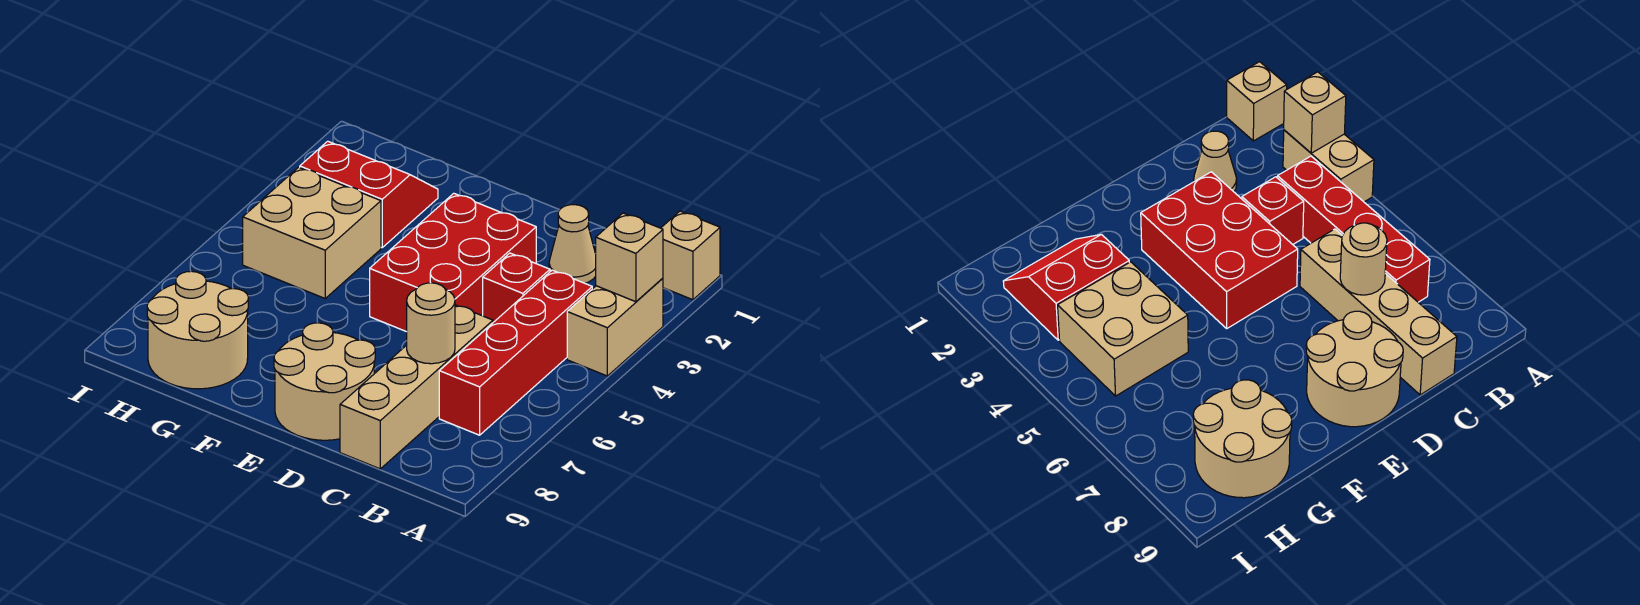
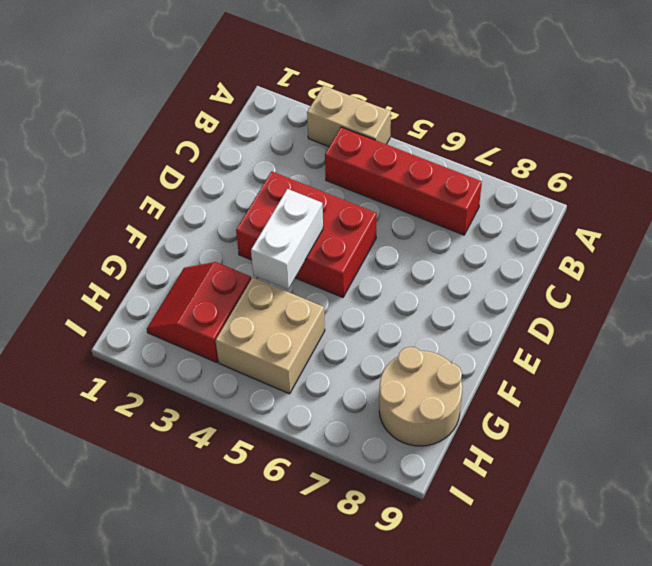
white brick E4:F4 level 2 -> none
none -> tan brick A1 level 1
none -> tan cone C2 level 1
none -> red brick C4 level 1

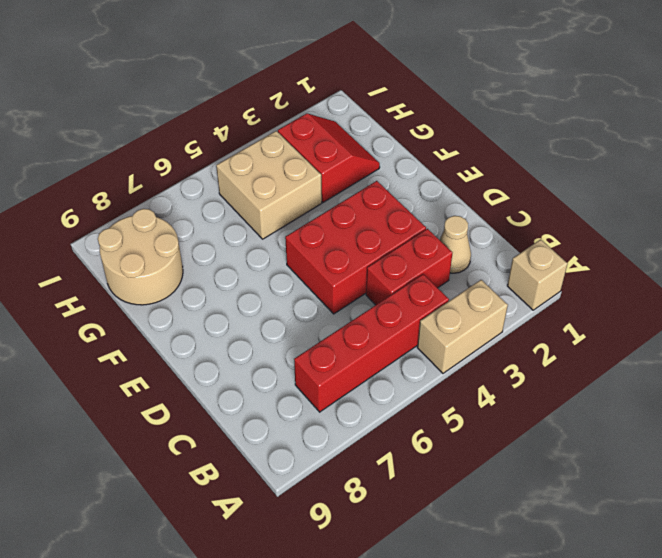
red brick C3:C4 level 1 -> red brick C4 level 1
none -> tan brick C6:C9 level 1
none -> tan round brick D8:E9 level 1
none -> tan brick A3 level 2

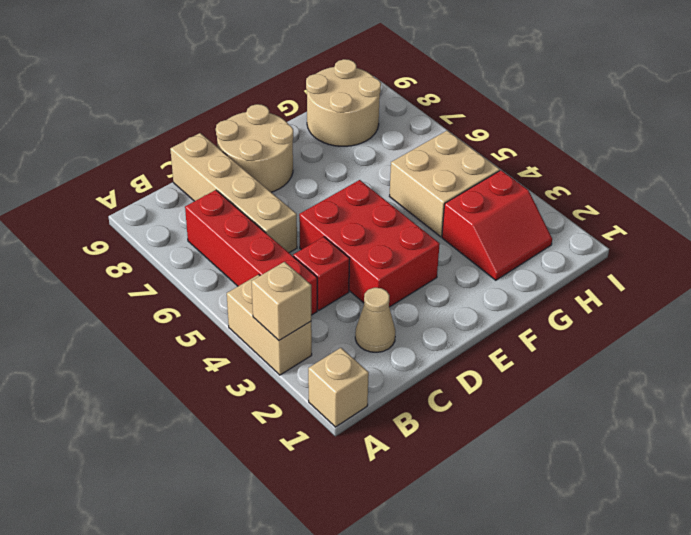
none -> tan round brick C7 level 2

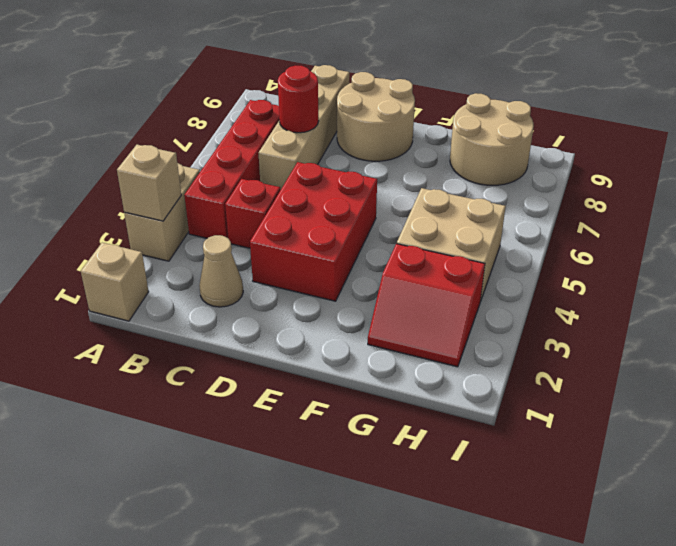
red round brick C7 level 2 -> tan round brick C7 level 2

